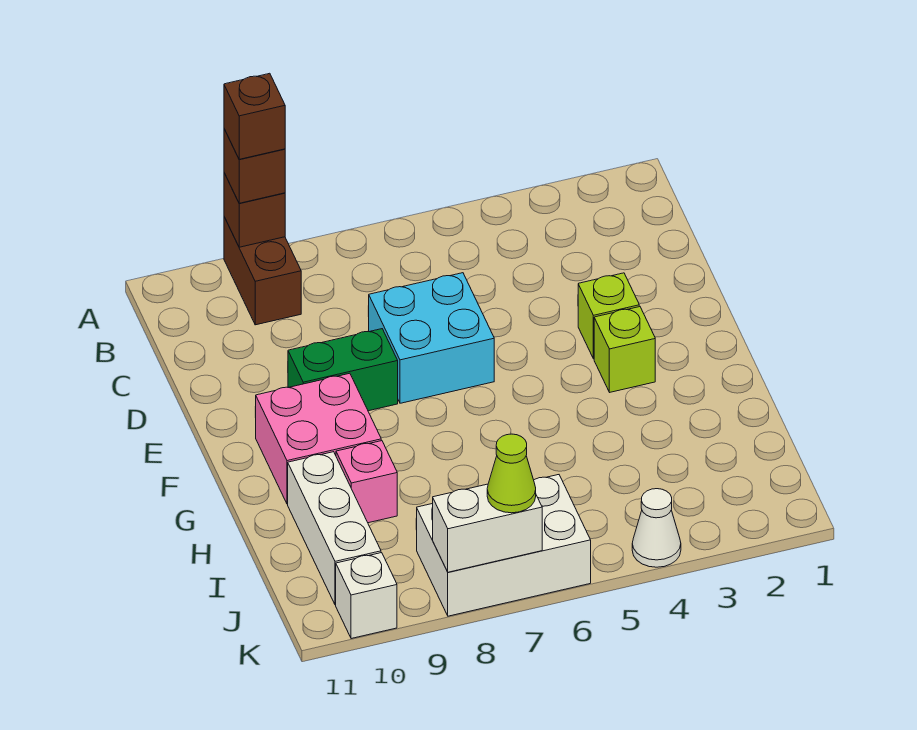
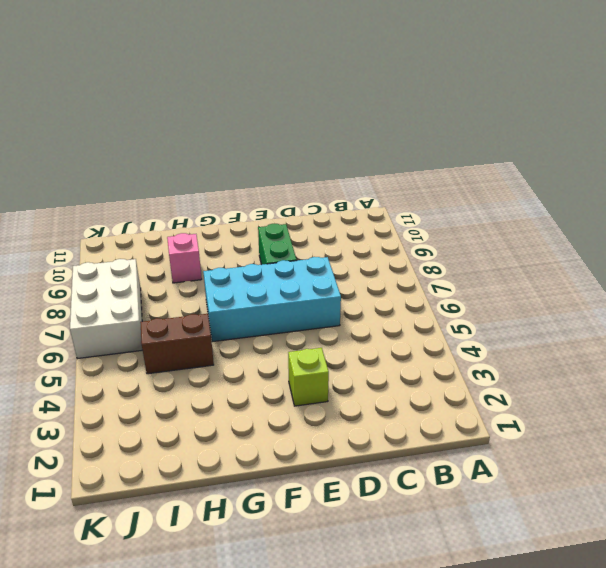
cyan brick D6:G7 level 1 -> cyan brick D6:E7 level 1
brown brick H5:I5 level 1 -> brown brick A9:B9 level 1
none -> lime brick F3 level 1
none -> pink brick F9:G10 level 1
none -> white brick H10:J10 level 1

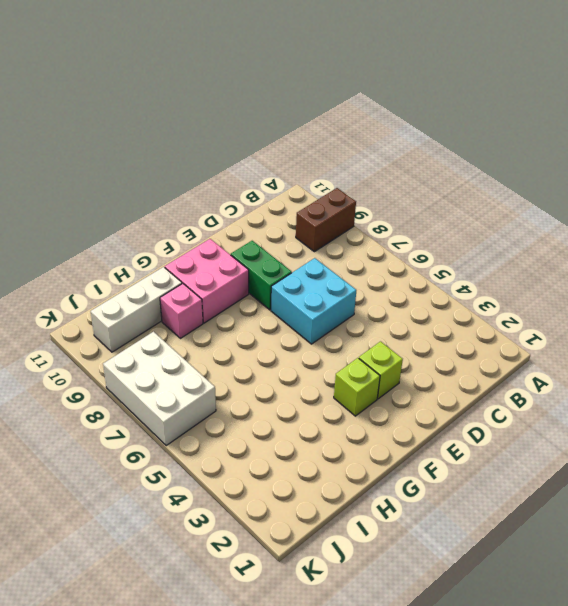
none -> white cone K4 level 1
none -> white brick K10 level 1
none -> brown brick A9 level 2

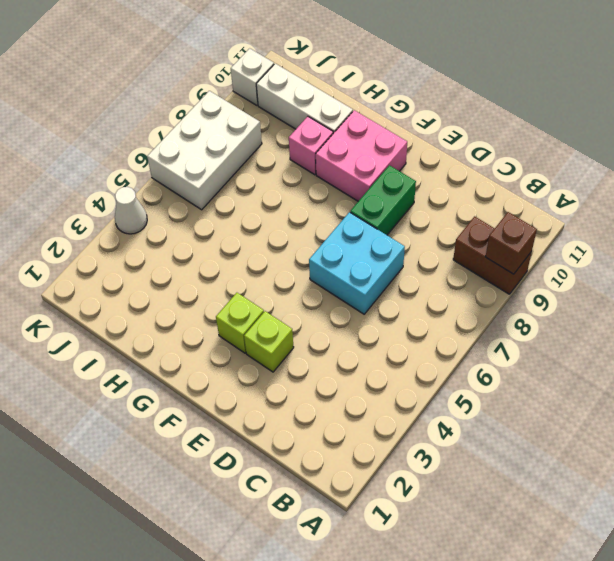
none -> white brick K7:K8 level 2
none -> brown brick A9 level 3
none -> lime cone K7 level 3

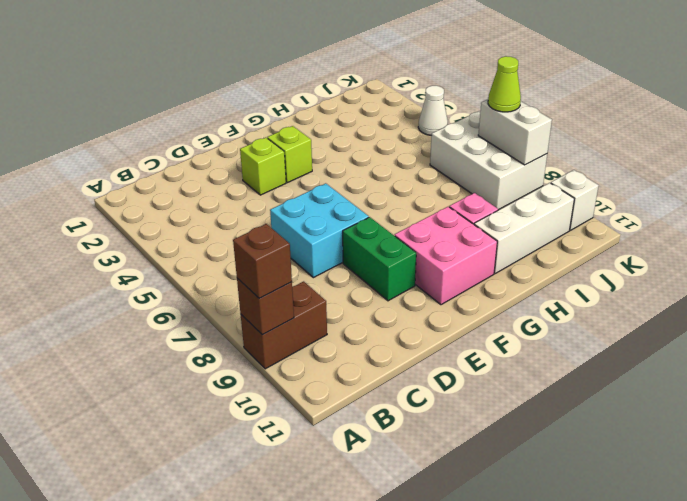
none -> brown brick A9 level 4

